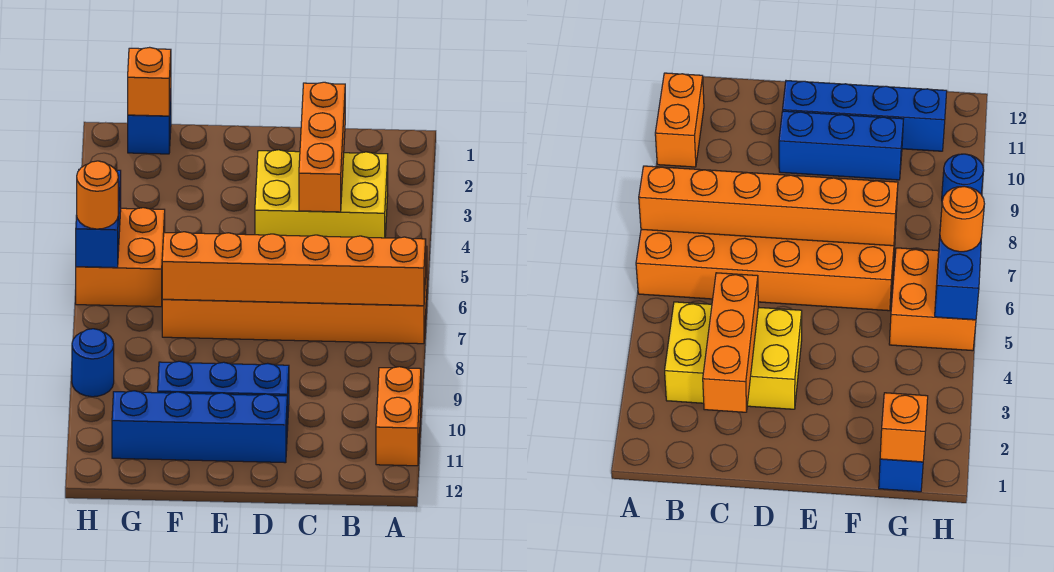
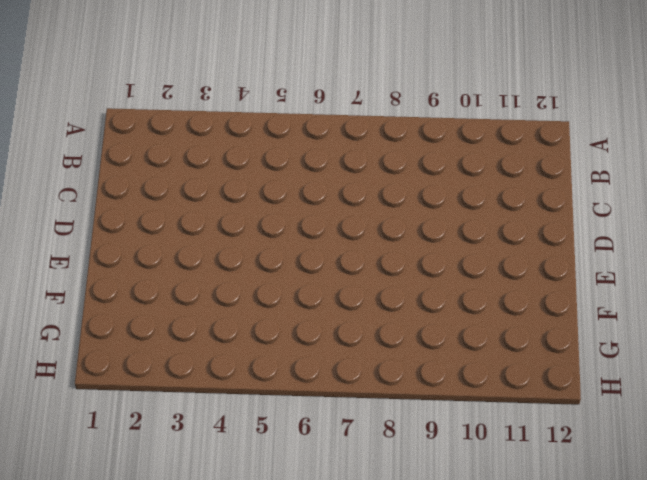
none -> orange brick A6:F7 level 1
none -> orange brick A10:A11 level 1
none -> yellow brick B3:D4 level 1

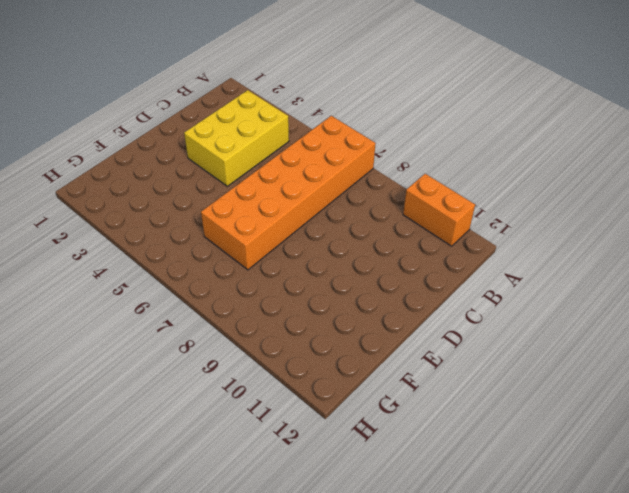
none -> blue brick D10:F10 level 1
none -> blue brick D11:G11 level 1
none -> blue brick G1 level 1

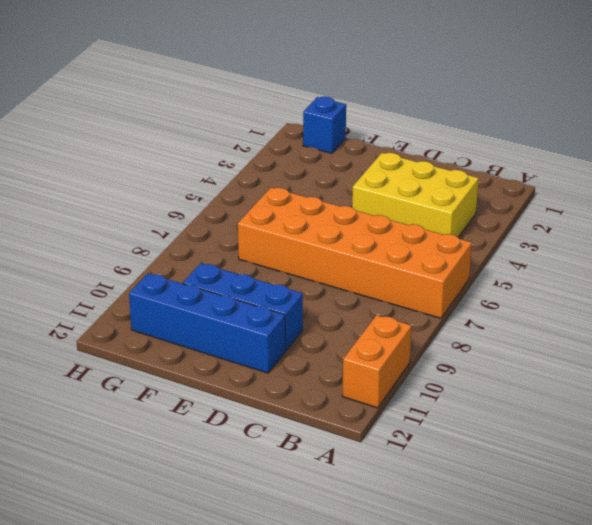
none -> orange brick G5:H6 level 1
none -> blue round brick H9 level 1
none -> orange brick A7:F7 level 2

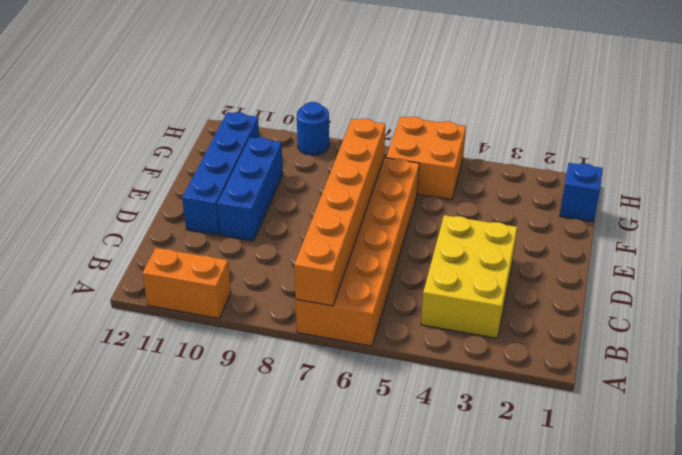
none -> orange brick C2:C4 level 2
none -> orange brick G1 level 2
none -> blue brick H5:H6 level 2

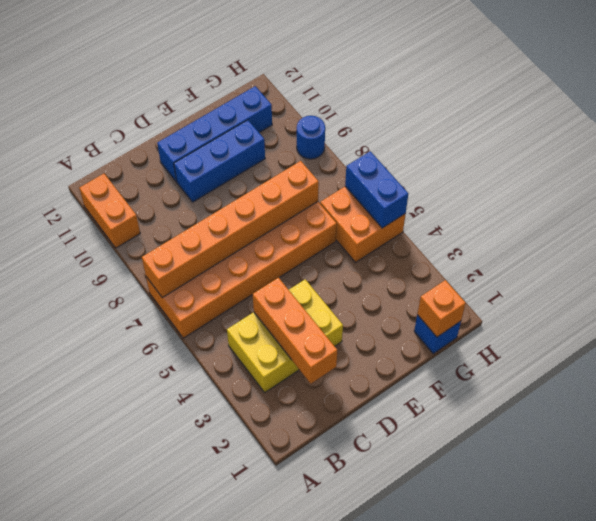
none -> orange round brick H6 level 3

